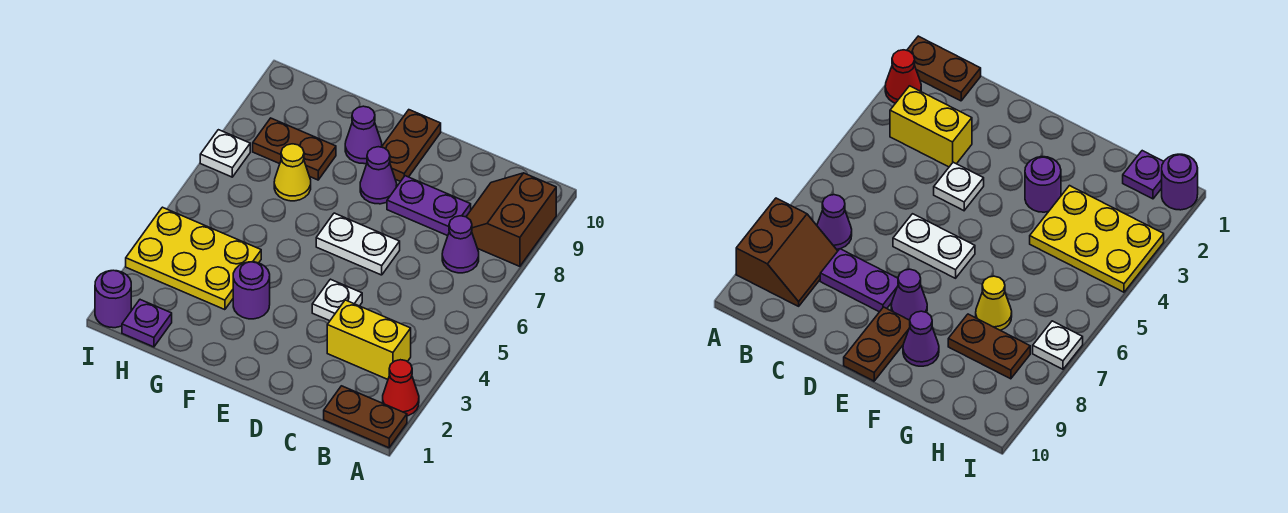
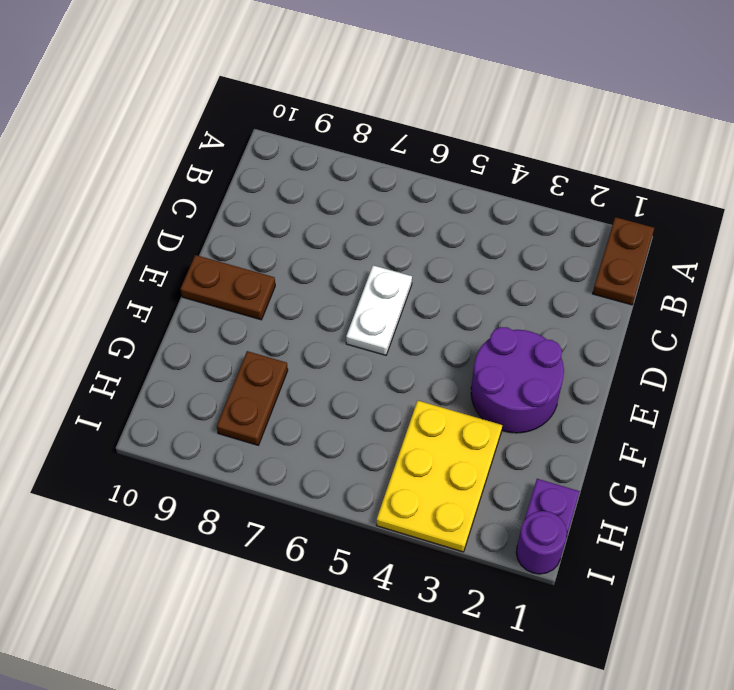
purple round brick E2:F3 level 1 -> purple round brick F3 level 1
none -> red cone A2 level 1
none -> brown slope A8:B9 level 1 top A
none -> yellow brick B3:C3 level 1

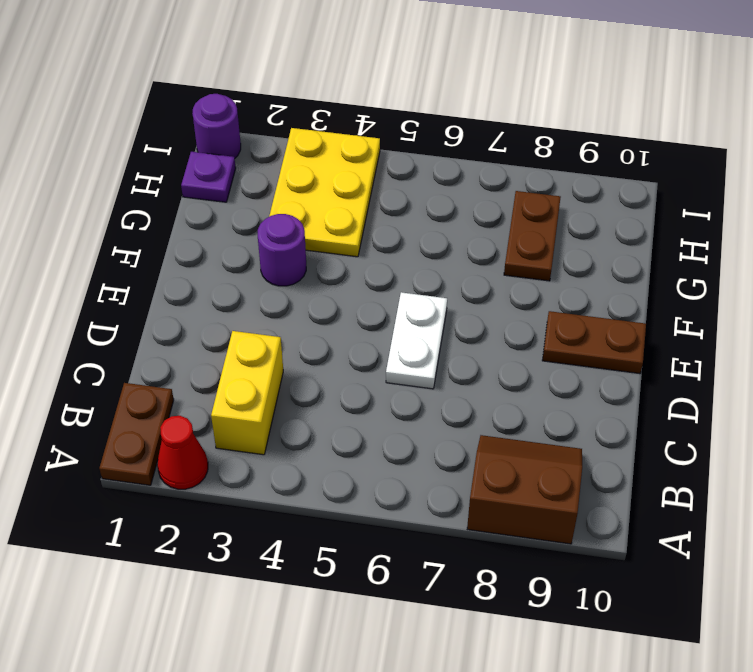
none -> purple cone B7 level 1
none -> purple plate C8:D8 level 1
none -> white plate D4 level 1

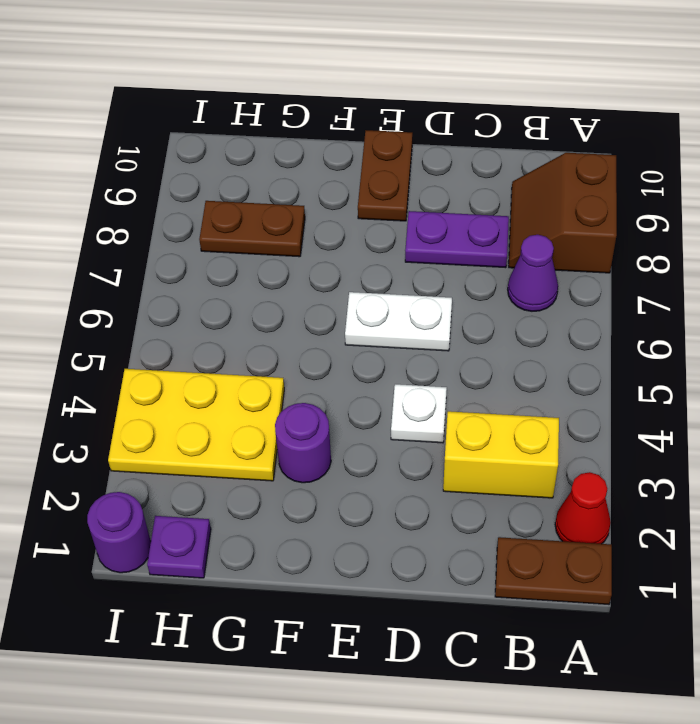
none -> purple cone E8 level 1
none -> purple cone F9 level 1
none -> yellow cone G7 level 1

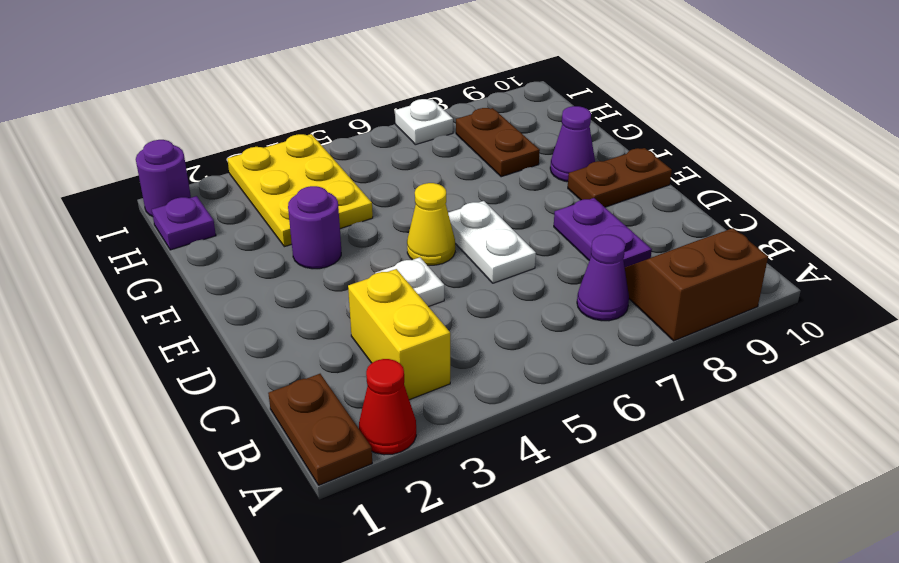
yellow cone E5 level 1 -> yellow cone G7 level 1
none -> purple cone E8 level 1

